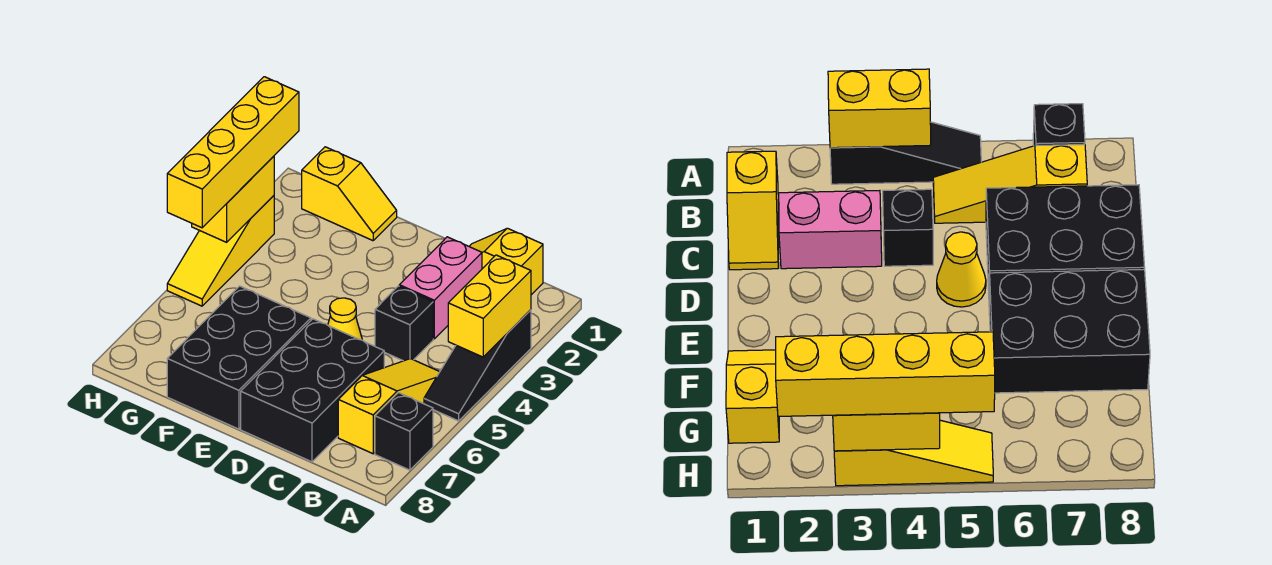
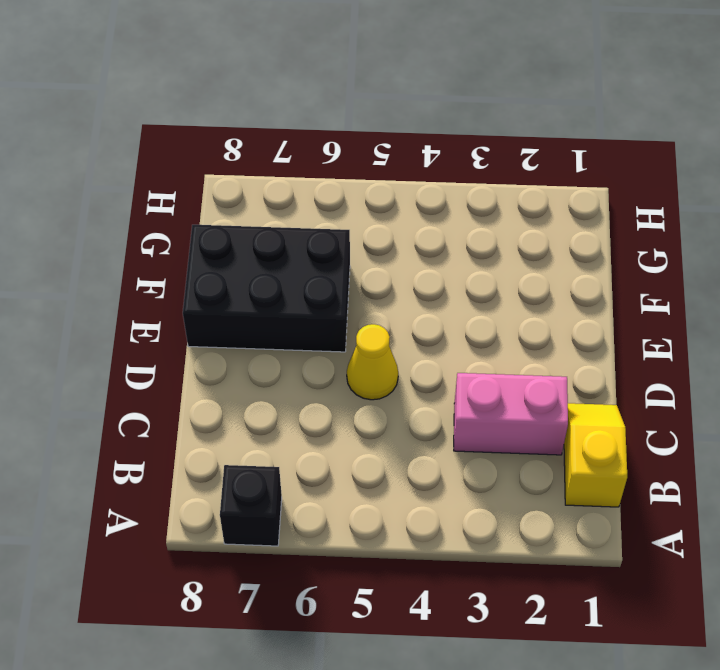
none -> black slope A3:A5 level 1 top 3
none -> yellow slope B5:B7 level 1 top 7
none -> black brick C4 level 1

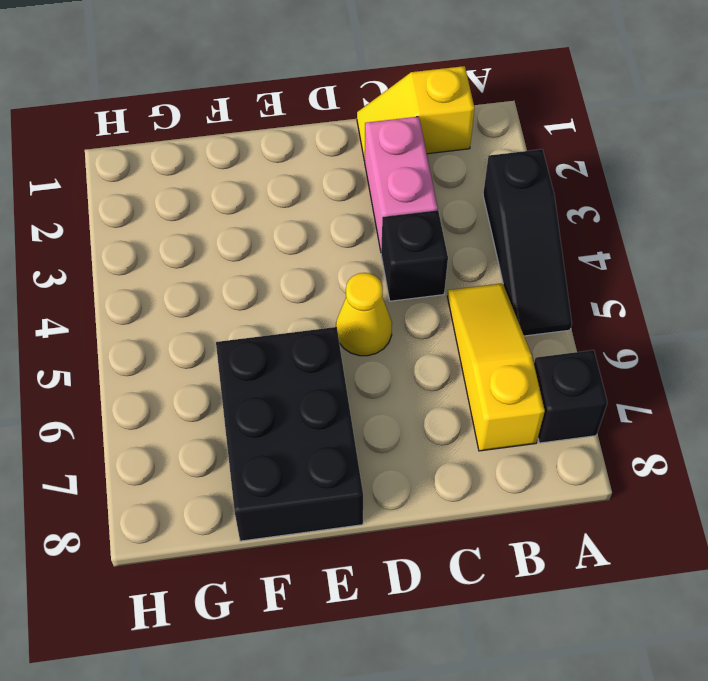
none -> black brick C6:D8 level 1
none -> yellow slope F1:G1 level 1 top G
none -> yellow slope H3:H5 level 1 top 3

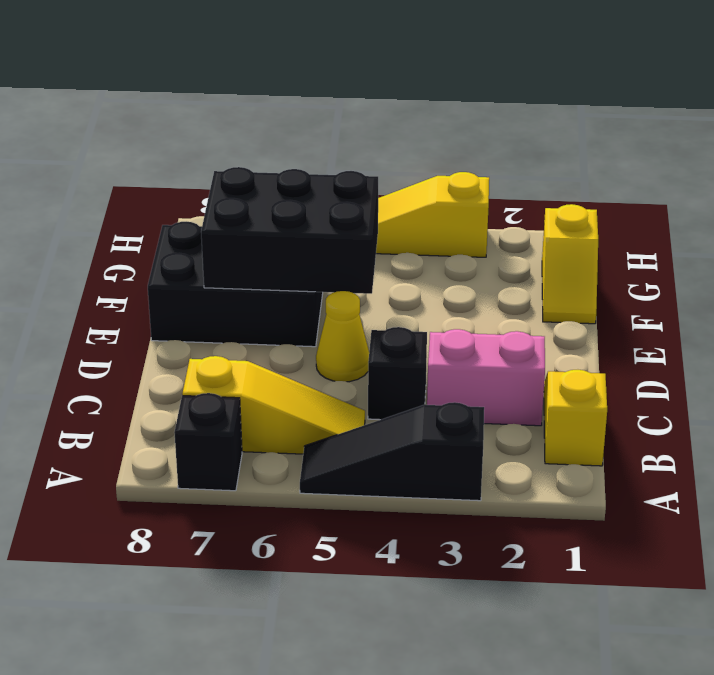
black brick E5:F7 level 2 -> black brick C6:D8 level 1
none -> yellow brick A3:A4 level 2
none -> yellow brick H3:H4 level 2
none -> yellow brick H2:H5 level 3

